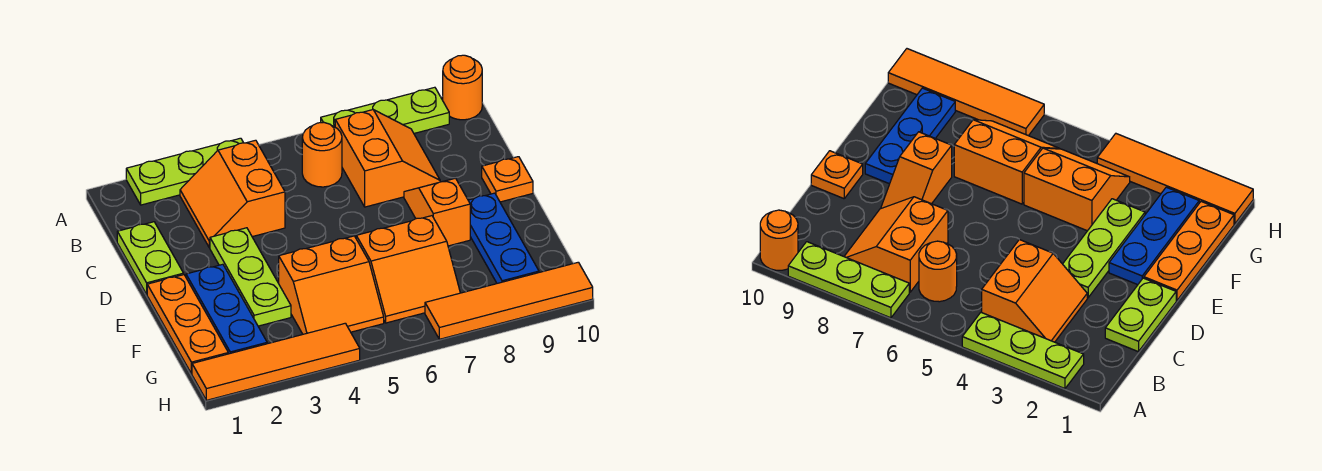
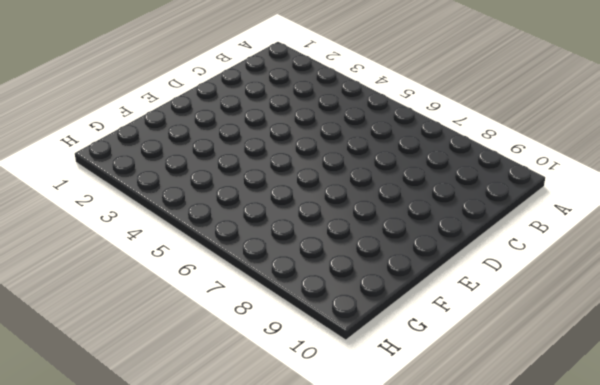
none -> lime plate A2:A4 level 1
none -> lime plate A7:A9 level 1
none -> orange round brick A10 level 1

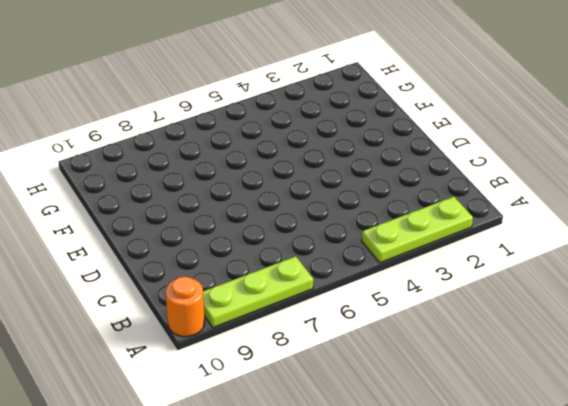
none -> orange slope B3:C4 level 1 top 4
none -> orange round brick B6 level 1
none -> orange slope B7:C8 level 1 top 7

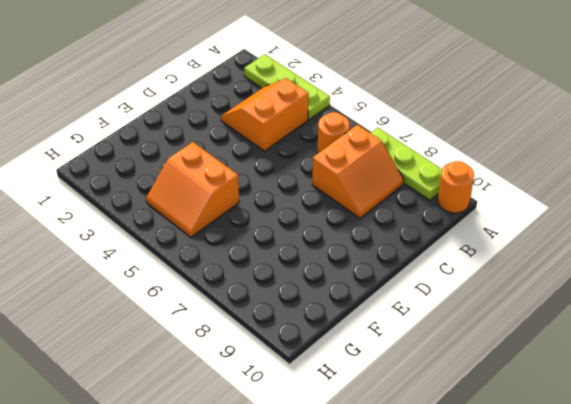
none -> lime plate C1:D1 level 1
none -> lime plate D3:F3 level 1
none -> orange slope D8:E8 level 1 top E

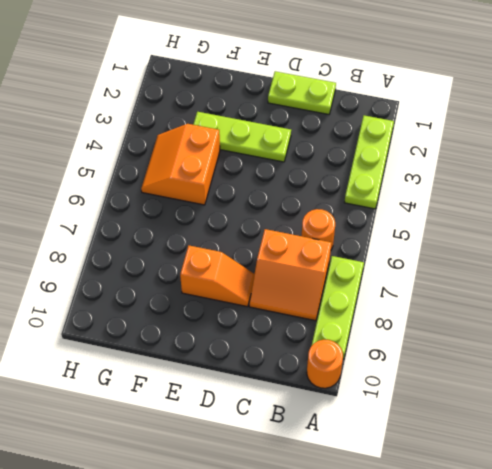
none -> orange slope B3:C4 level 1 top 4
none -> orange plate D10 level 1
none -> orange plate E1:G1 level 1

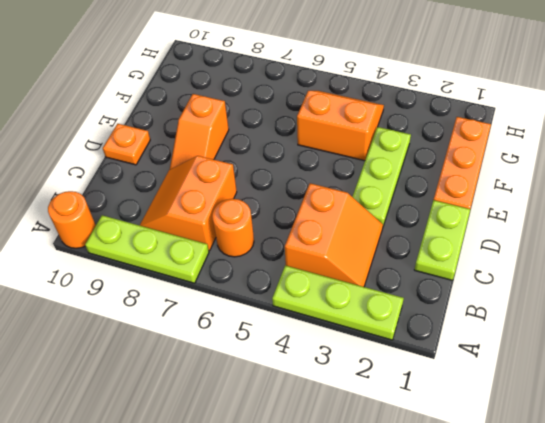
none -> blue plate E2:G2 level 1
none -> blue plate E9:G9 level 1
none -> orange slope F6:G7 level 1 top F

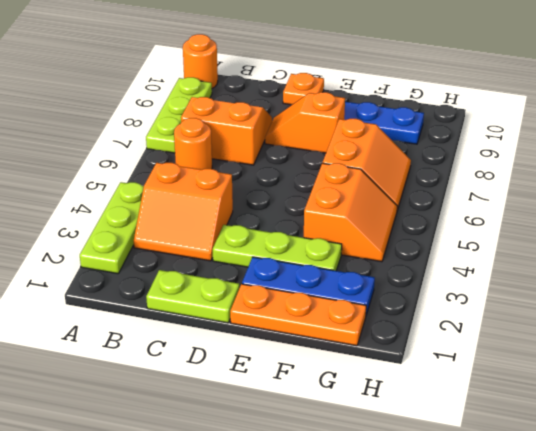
none -> orange tile H1:H4 level 1
none -> orange tile H7:H10 level 1

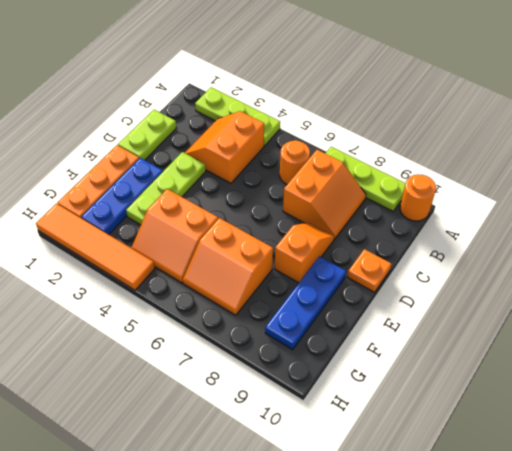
none -> orange tile H7:H10 level 1

